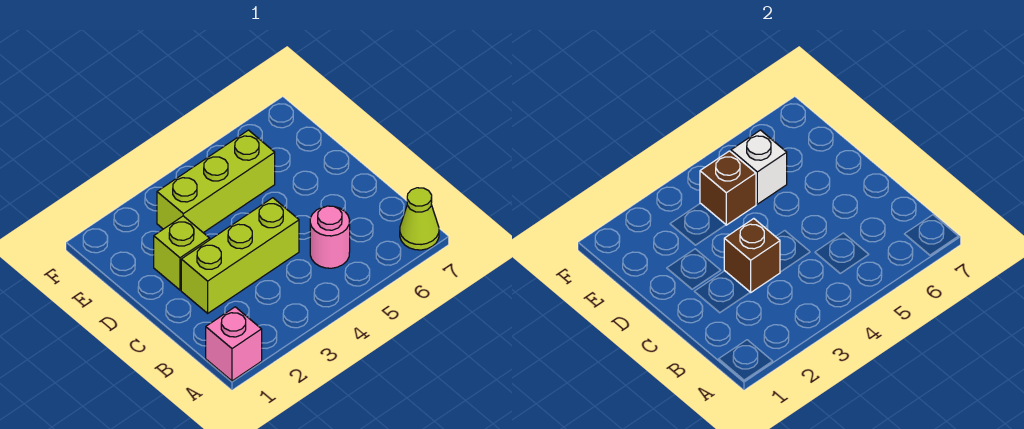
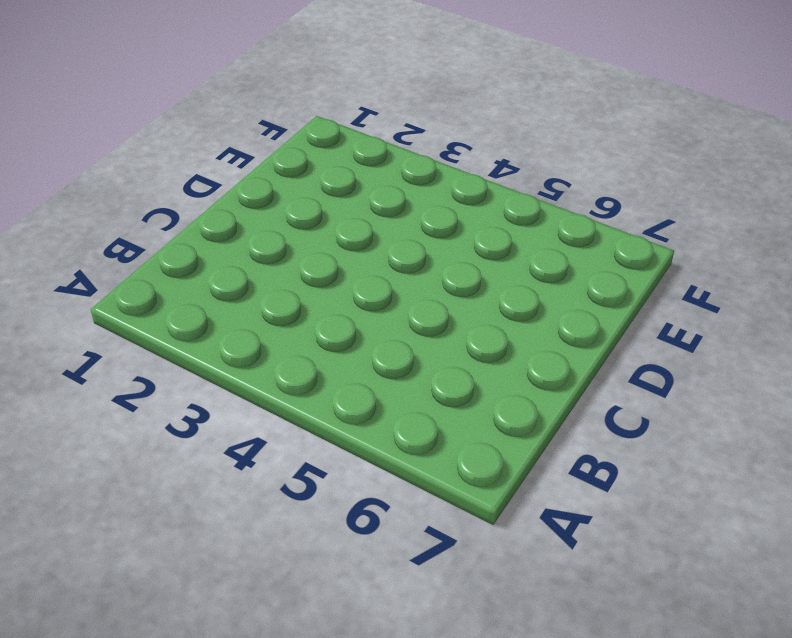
none -> pink brick A1 level 1
none -> lime cone A7 level 1

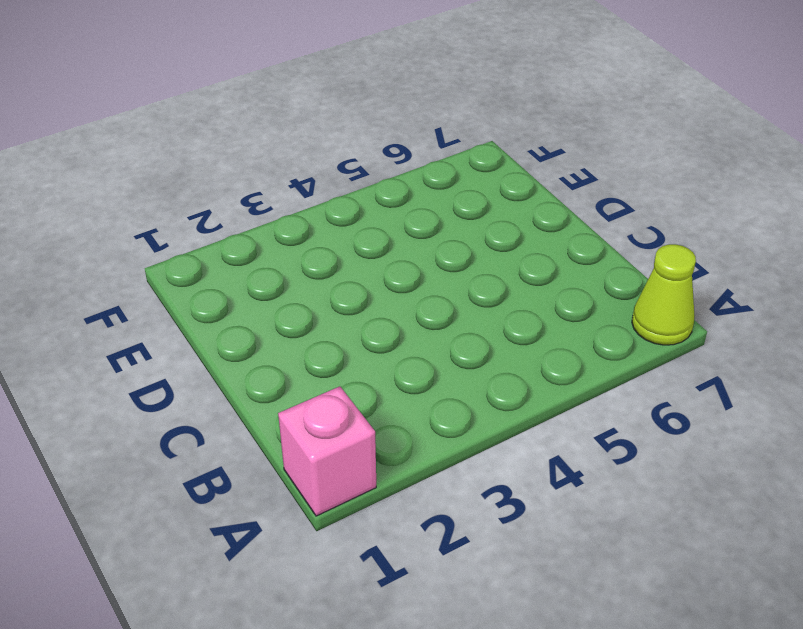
none -> pink round brick B5 level 1
none -> lime brick C2:C4 level 1

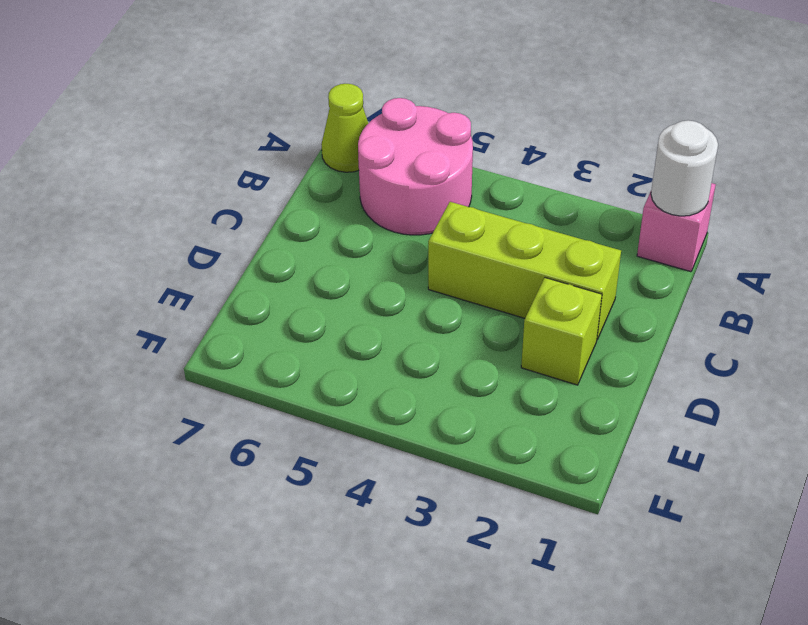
white round brick A1 level 2 -> none
pink round brick A5:B6 level 1 -> pink round brick B5 level 1
none -> lime brick E3:E5 level 1
none -> brown brick C3 level 2

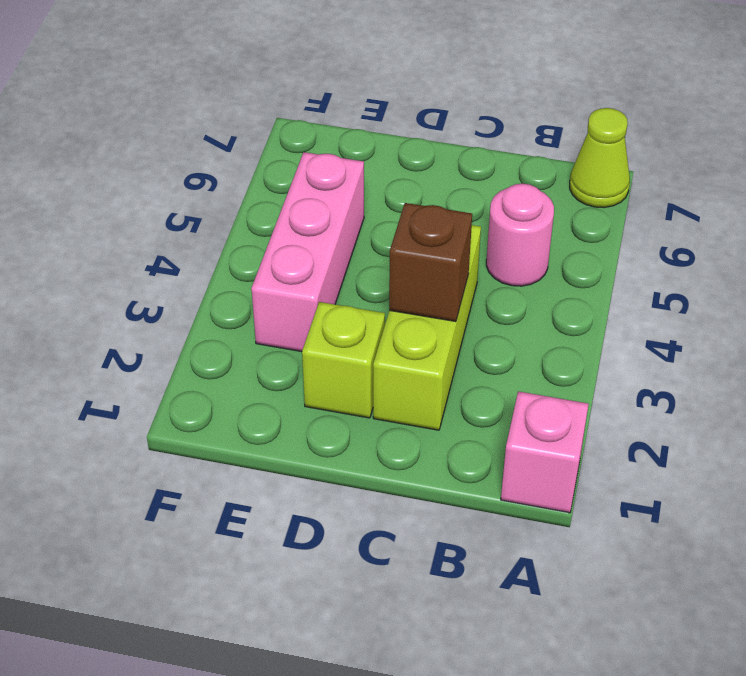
pink brick E3:E5 level 1 -> lime brick E3:E5 level 1
none -> brown brick E4 level 2
none -> white brick E5 level 2

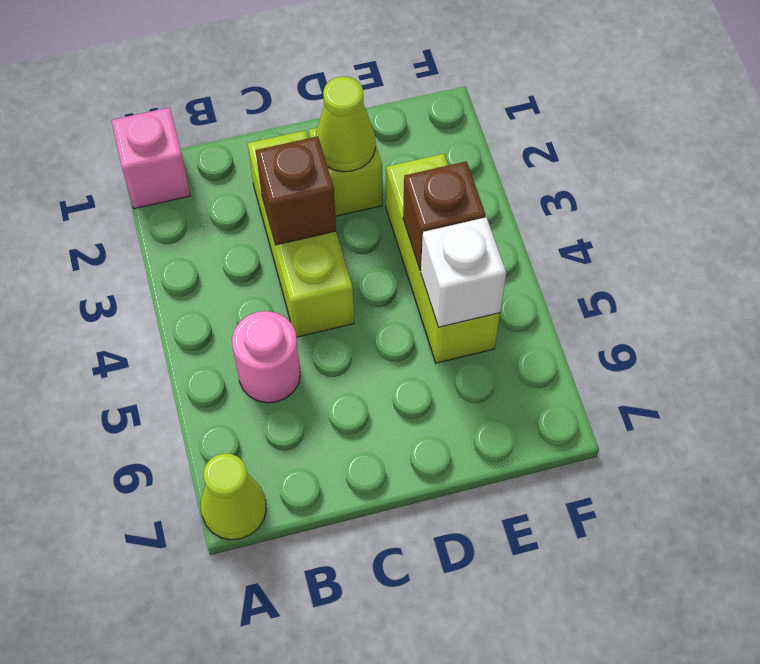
lime cone D2 level 2 -> none

